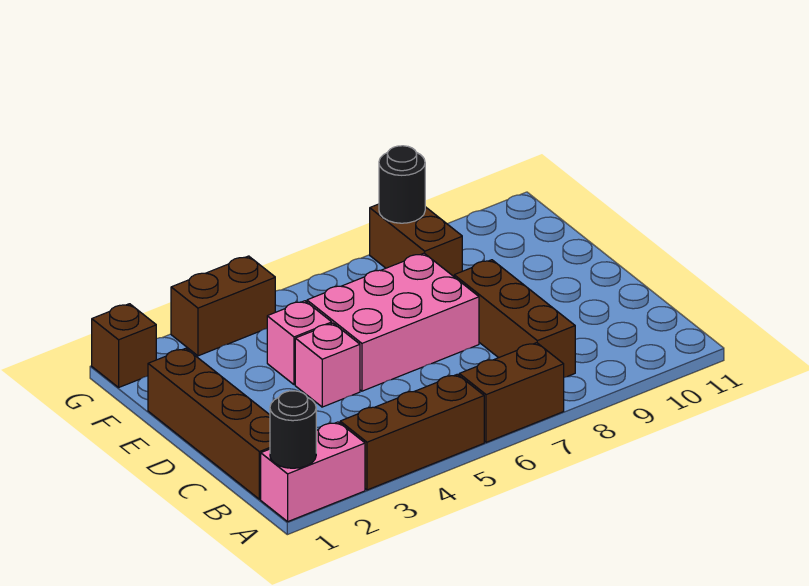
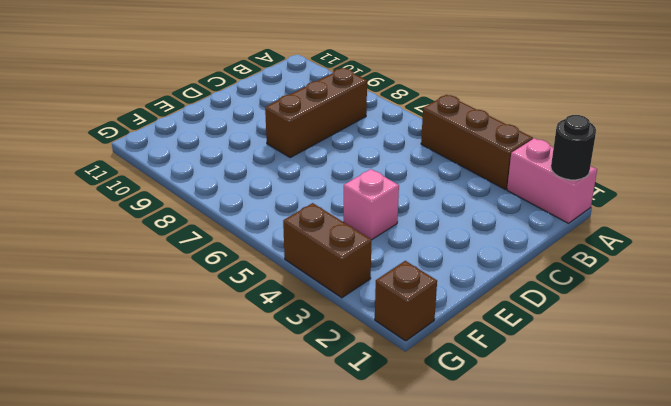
none -> brown brick A6:A7 level 1
none -> brown brick B1:E1 level 1
none -> pink brick D4 level 1

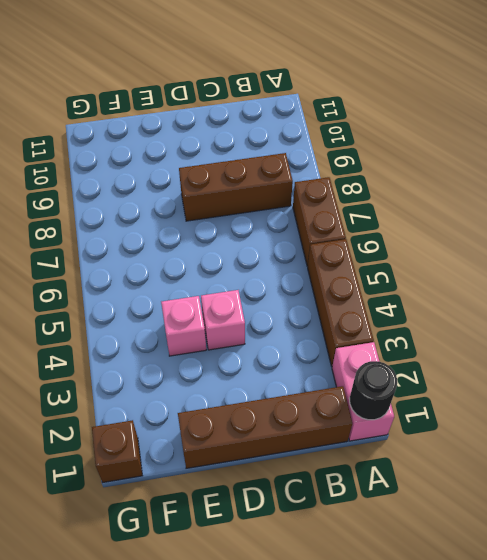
none -> pink brick D5:E7 level 1
none -> brown brick F8:G8 level 1
none -> brown brick G3:G4 level 1

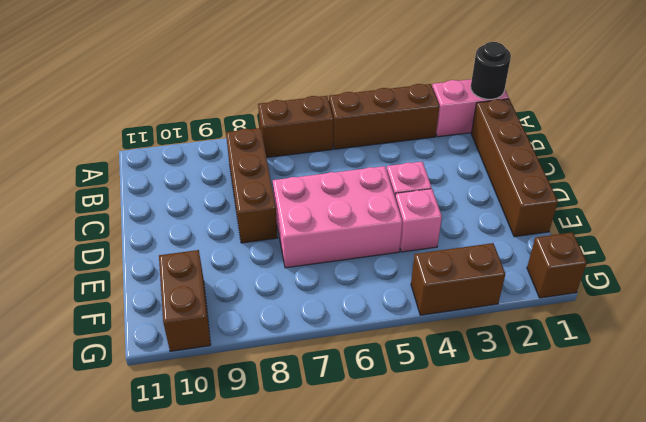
brown brick F10:G10 level 1 -> brown brick F8:G8 level 1
none -> black round brick G8 level 2

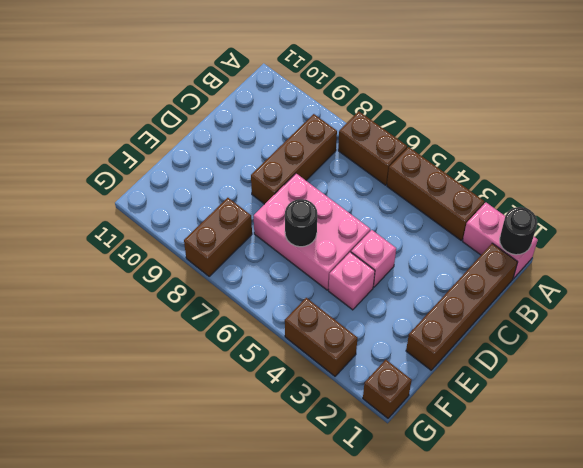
black round brick E6 level 2 -> black round brick G8 level 2

